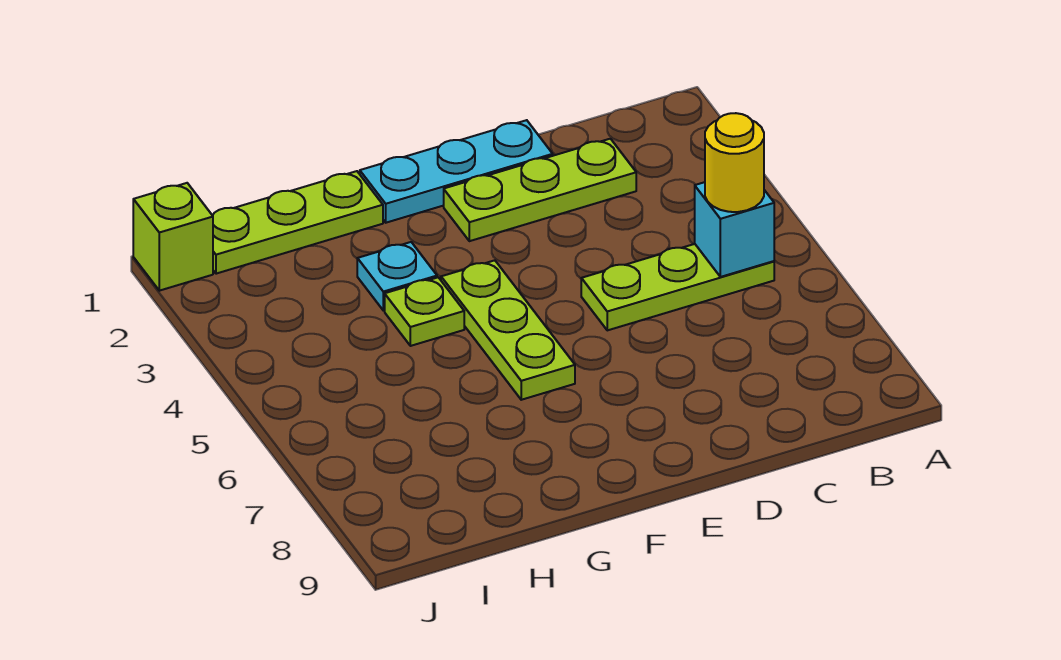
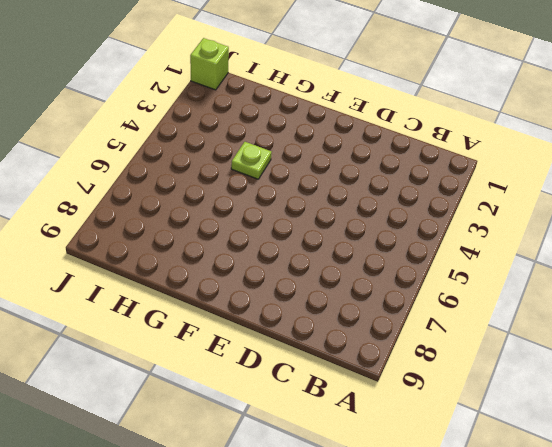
none -> lime plate B5:D5 level 1
none -> lime plate C2:E2 level 1

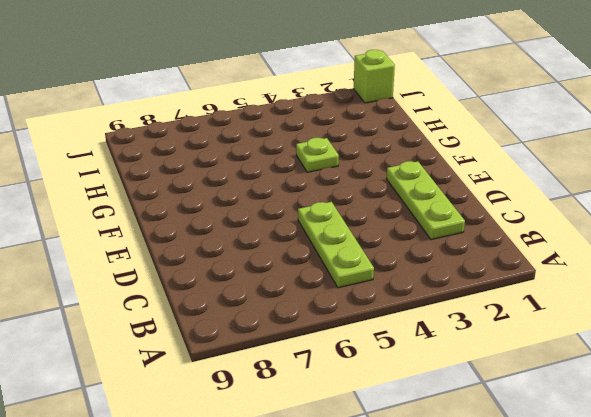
none -> cyan plate D1:F1 level 1
none -> lime plate F4:F6 level 1

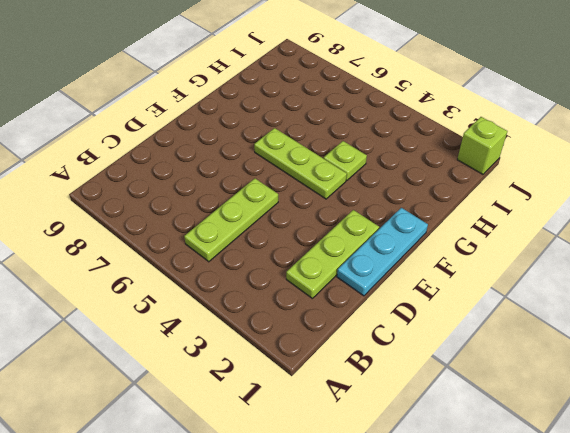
none -> lime plate G1:I1 level 1
none -> cyan plate G3 level 1

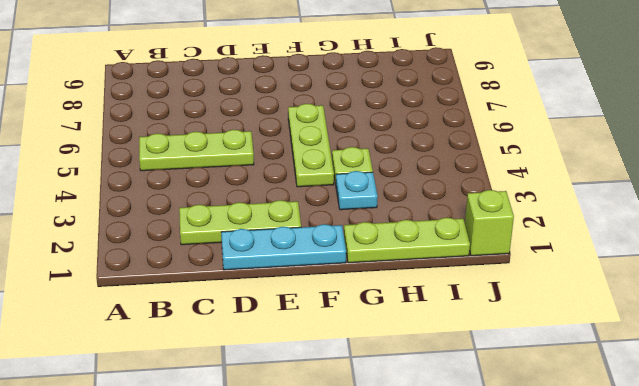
none -> cyan brick B5 level 2
none -> yellow round brick B5 level 3

